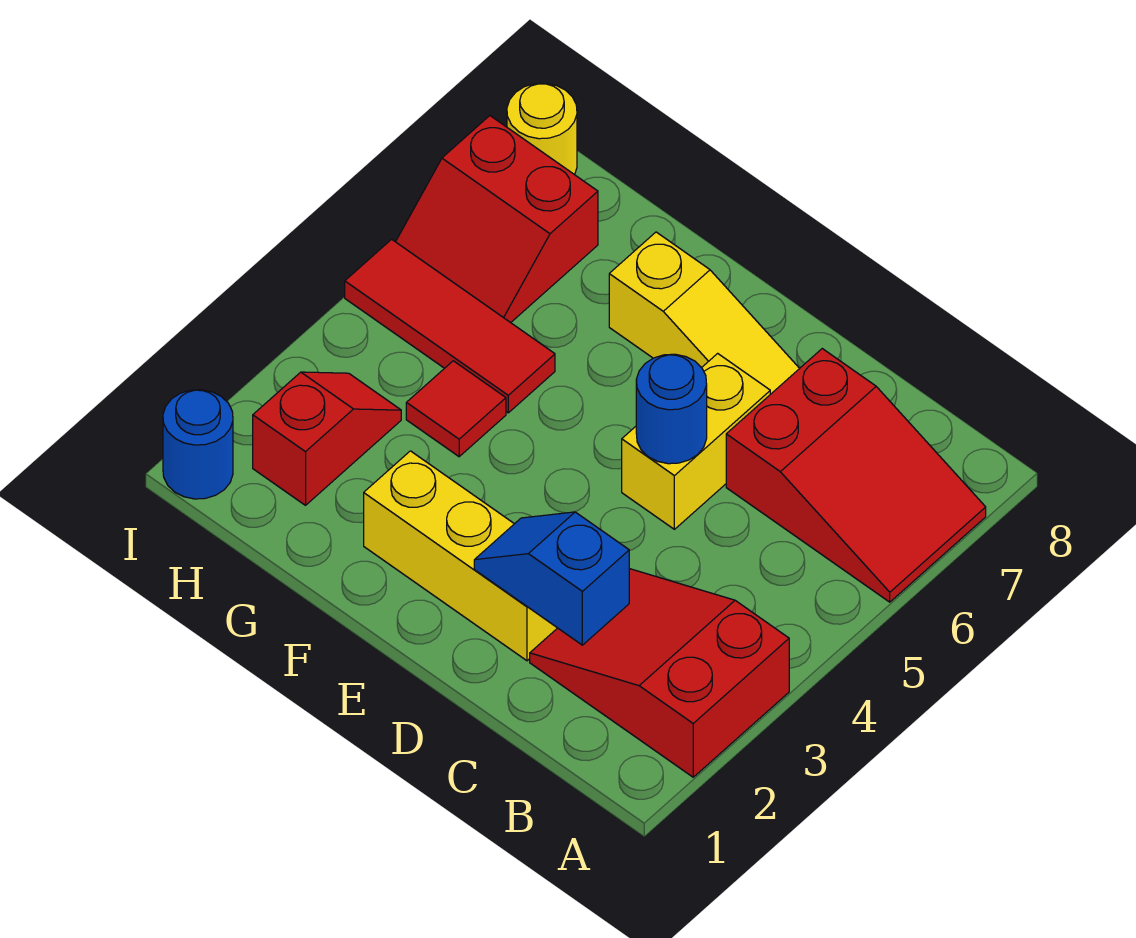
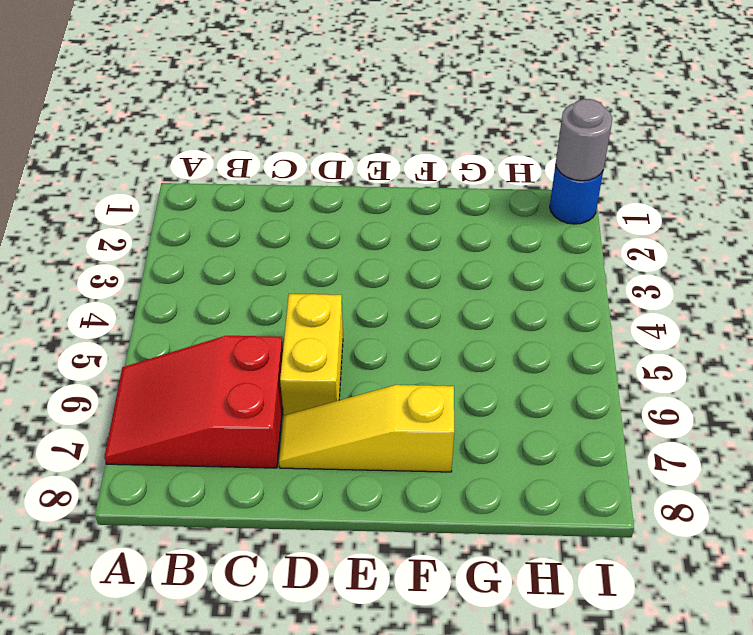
grey round brick I1 level 2 -> none
none -> red slope A2:C3 level 1 top A
none -> yellow brick D2:F2 level 1
none -> red tile G4 level 1

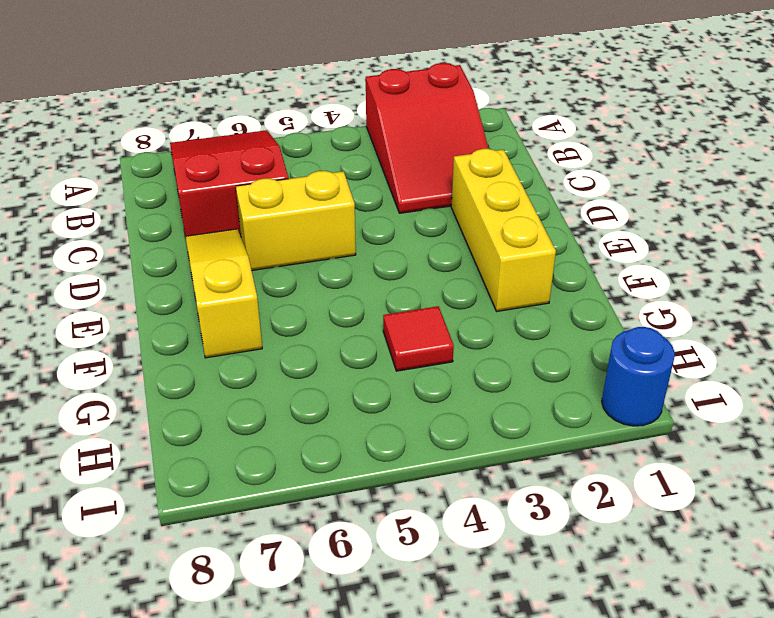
none -> red tile G5:I5 level 1
none -> red slope H2:H3 level 1 top 2
none -> red slope H6:I7 level 1 top 7

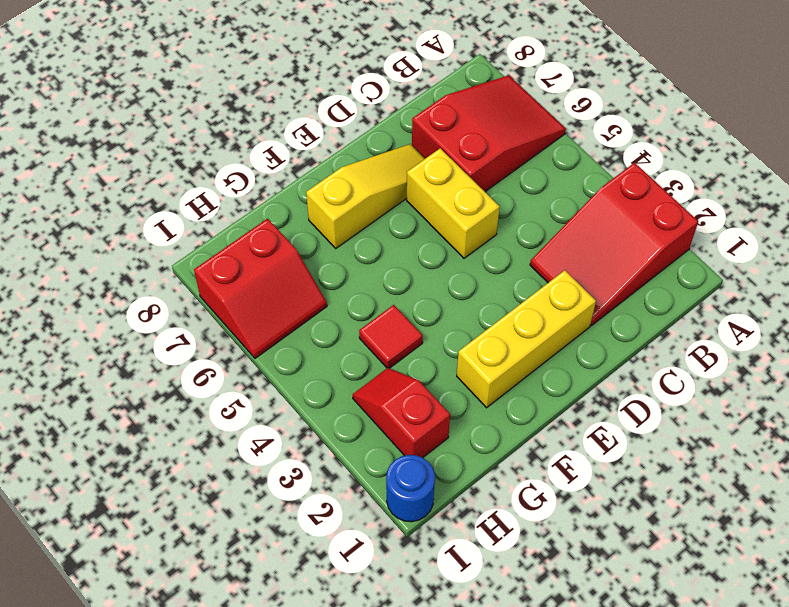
none -> red tile G5:I5 level 1
none -> yellow round brick I8 level 1
none -> blue slope C2:D2 level 2 top C

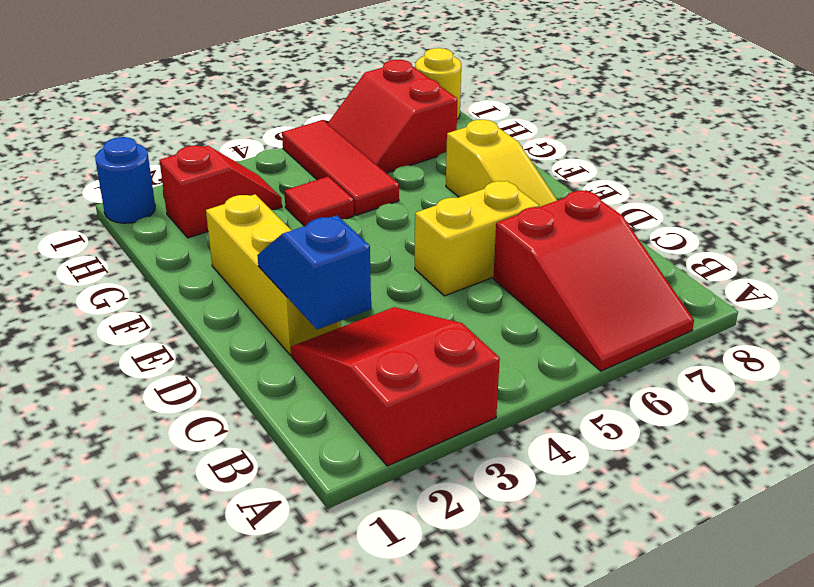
none -> blue round brick D5 level 2

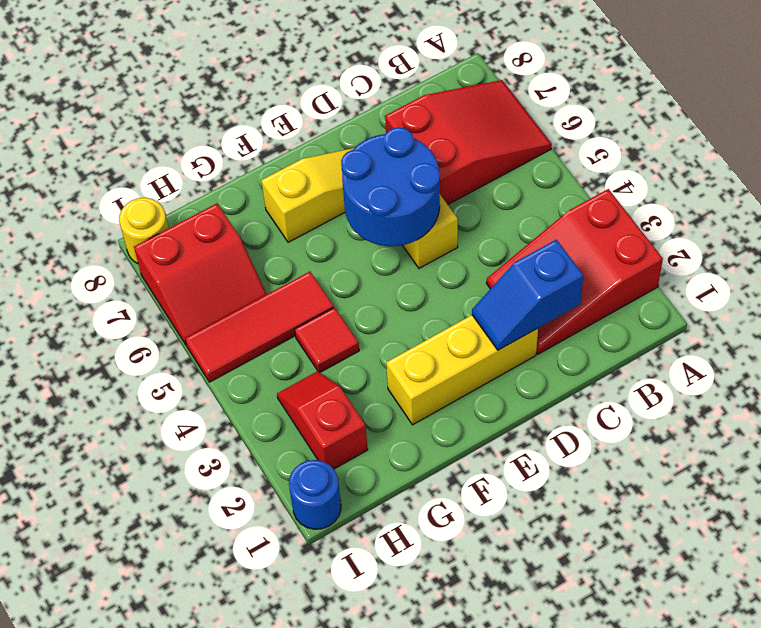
blue round brick D5:E6 level 2 -> blue round brick D5 level 2

